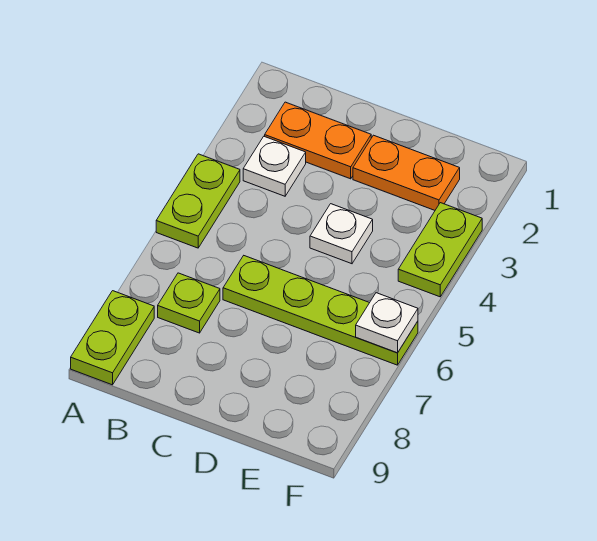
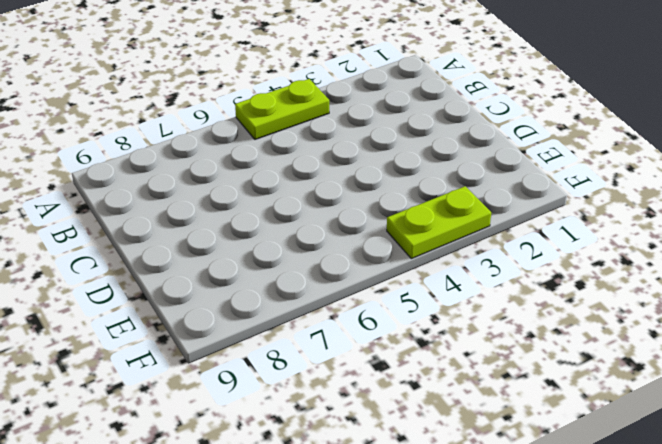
none -> lime plate A8:A9 level 1
none -> orange plate B2:C2 level 1

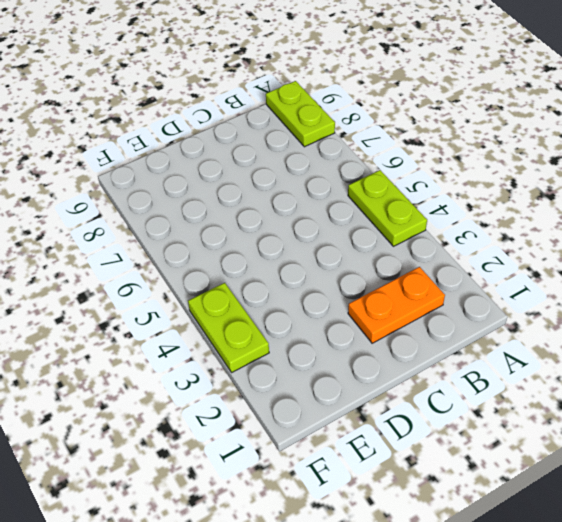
none -> white plate B3 level 1
none -> lime plate B7 level 1

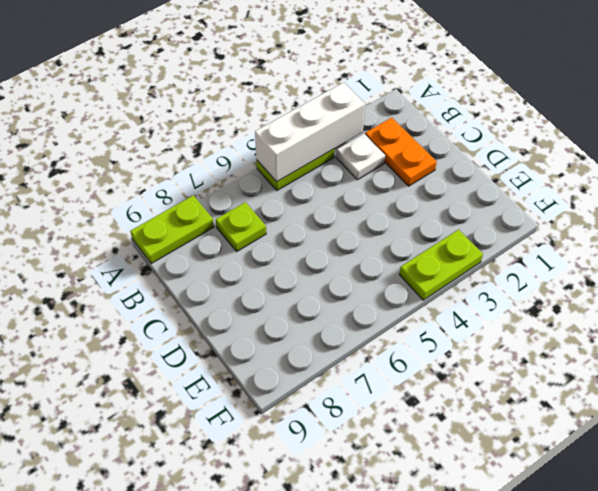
white brick A3:A5 level 2 -> none
none -> lime plate C6:F6 level 1
none -> orange plate D2:E2 level 1

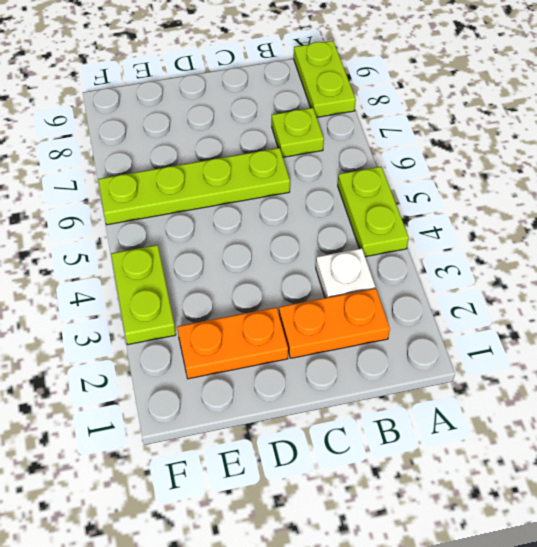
none -> white plate D4 level 1
none -> white plate F6 level 2

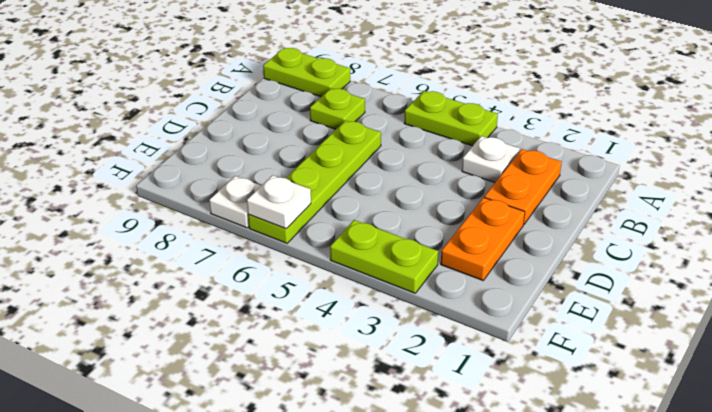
white plate F7 level 1 -> white plate D4 level 1

